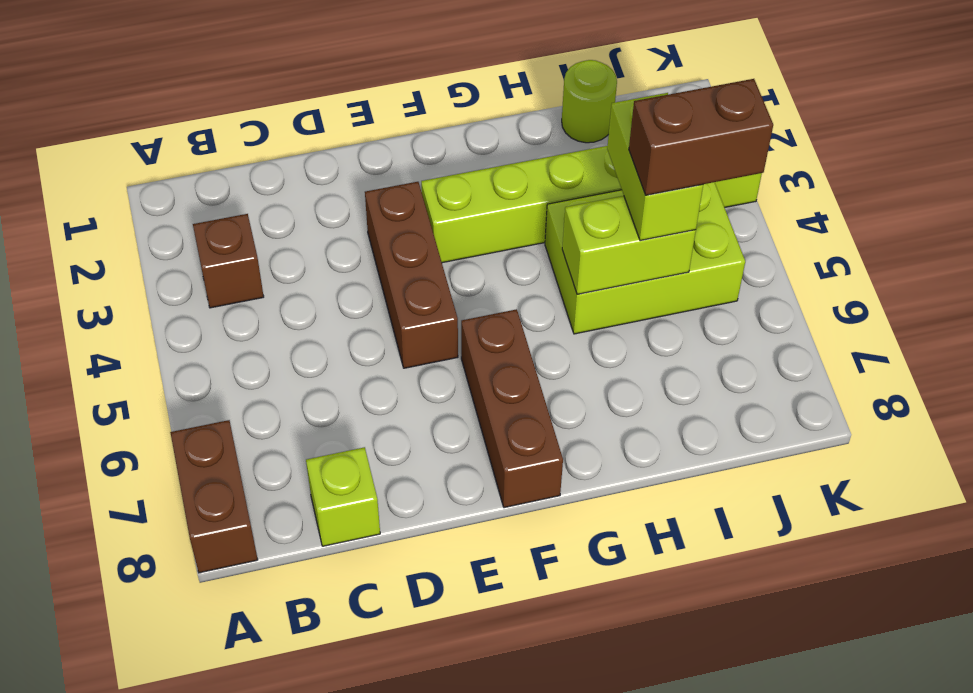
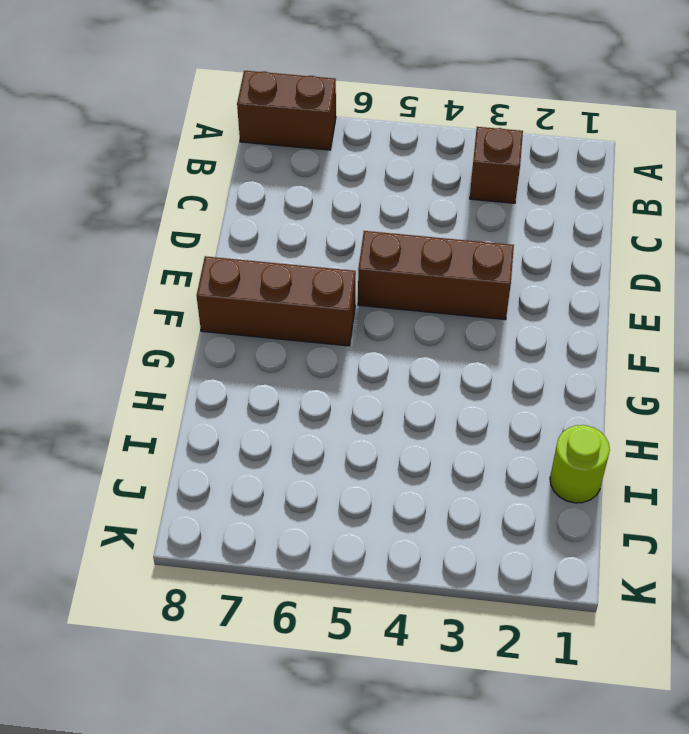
none -> lime brick C8 level 1
none -> lime brick F3:K3 level 1

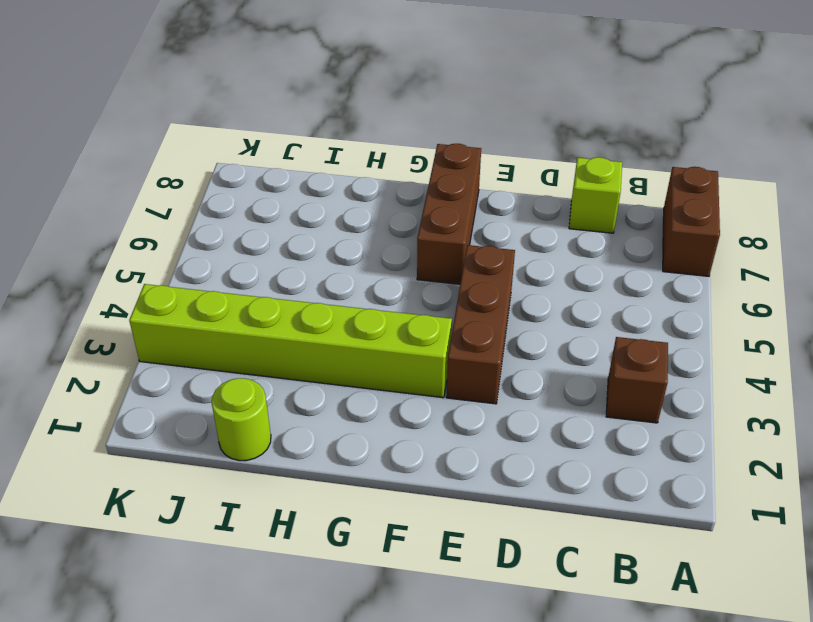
none -> lime brick H4:J5 level 1
none -> lime brick H5:I5 level 2

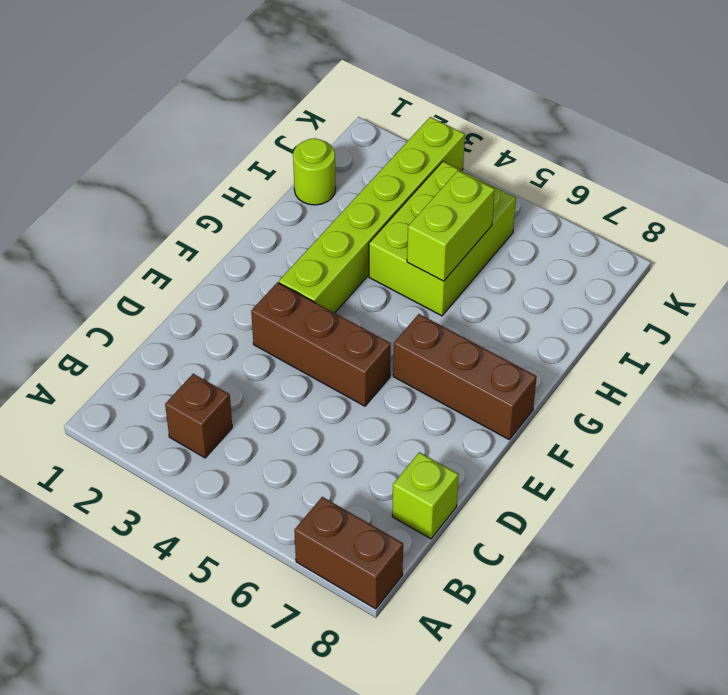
none -> lime brick I4:I5 level 3
none -> brown brick I5:J5 level 4

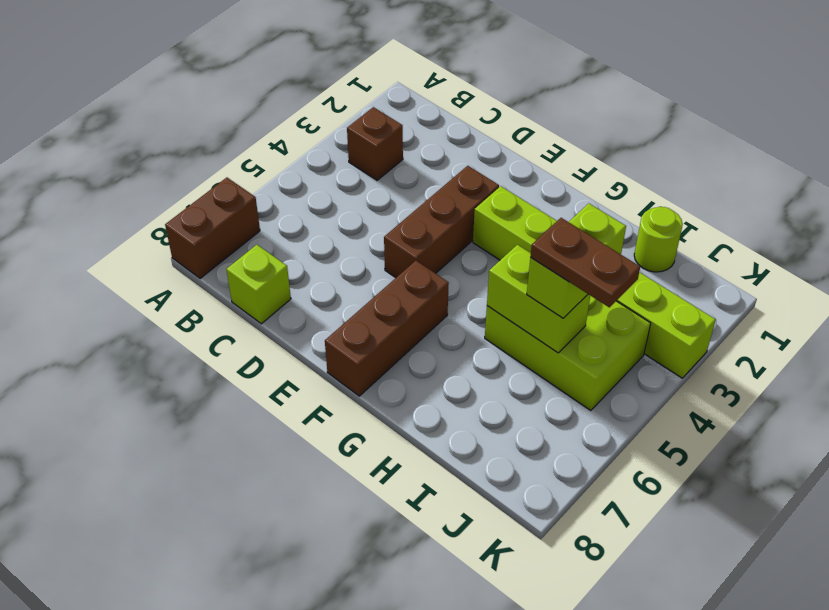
brown plate I5:J5 level 4 -> brown brick I5:J5 level 4

